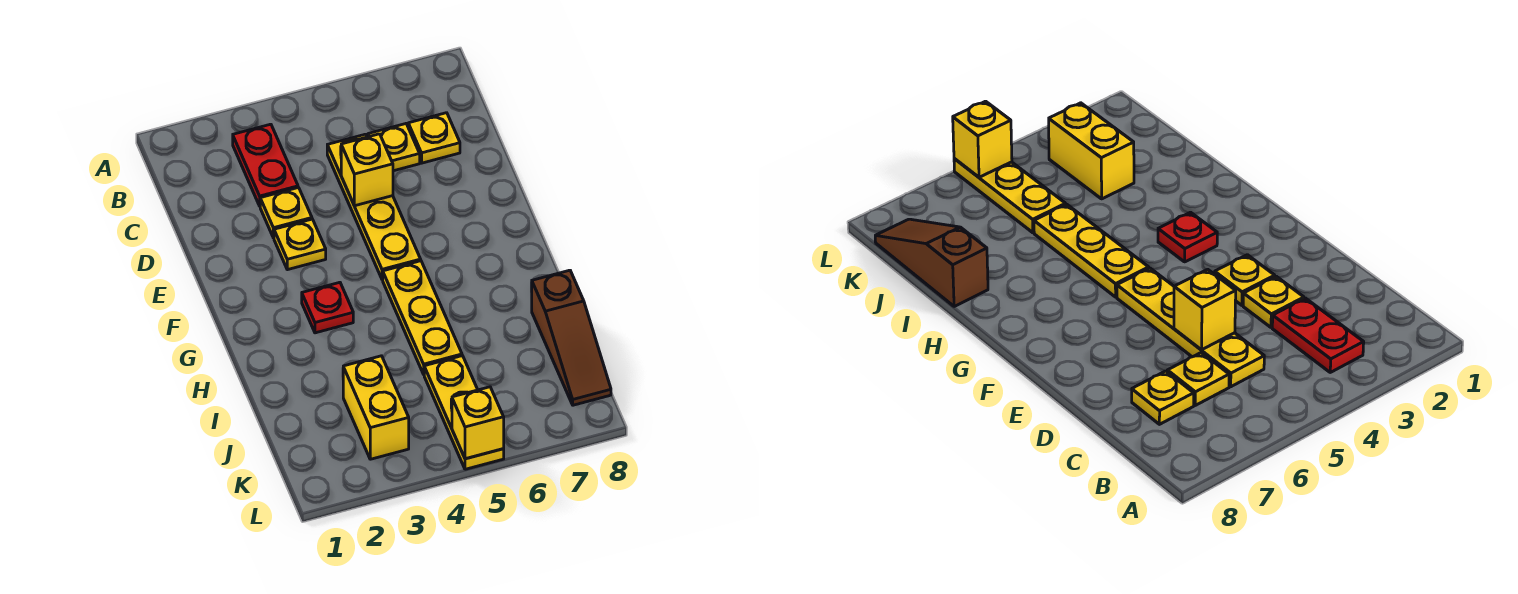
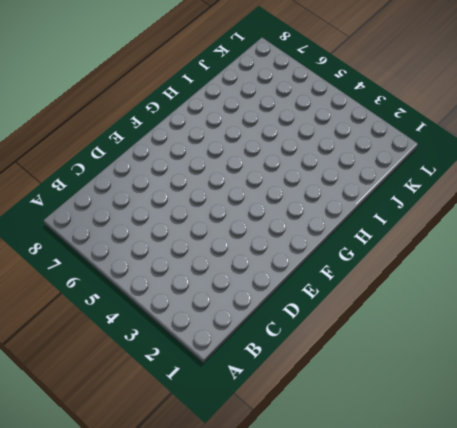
none -> red plate B3:C3 level 1
none -> yellow plate C5:F5 level 1
none -> yellow plate C6 level 1

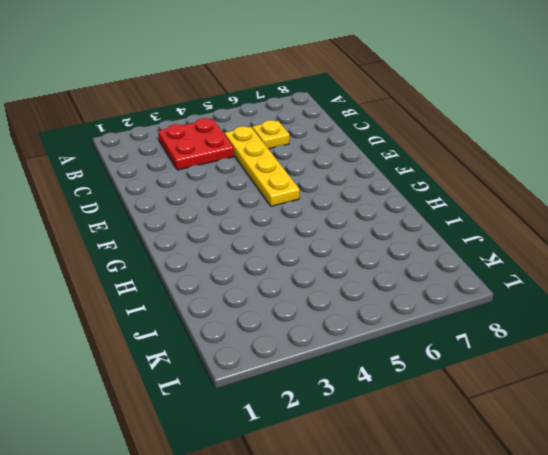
red plate B3:C4 level 1 -> red plate B3:C3 level 1
none -> yellow plate C7 level 1
none -> yellow plate D3 level 1
none -> yellow plate E3 level 1

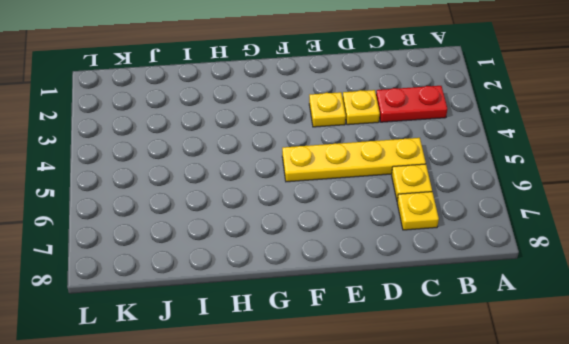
none -> red plate G3 level 1
none -> yellow plate G5:I5 level 1
none -> brown slope I8:K8 level 1 top I

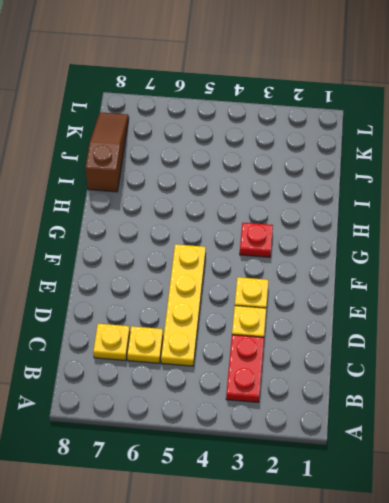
none -> yellow plate G5:I5 level 1
none -> yellow brick J3:K3 level 1
none -> yellow plate J5:L5 level 1

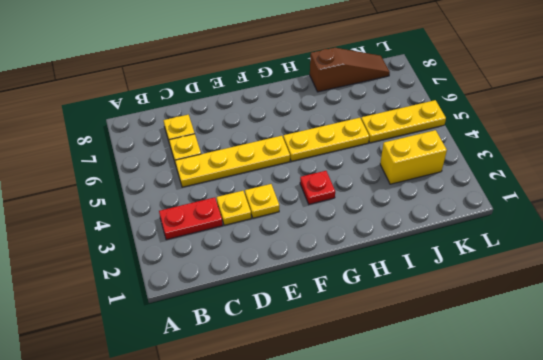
none -> yellow brick D5 level 2
none -> yellow brick L5 level 2

